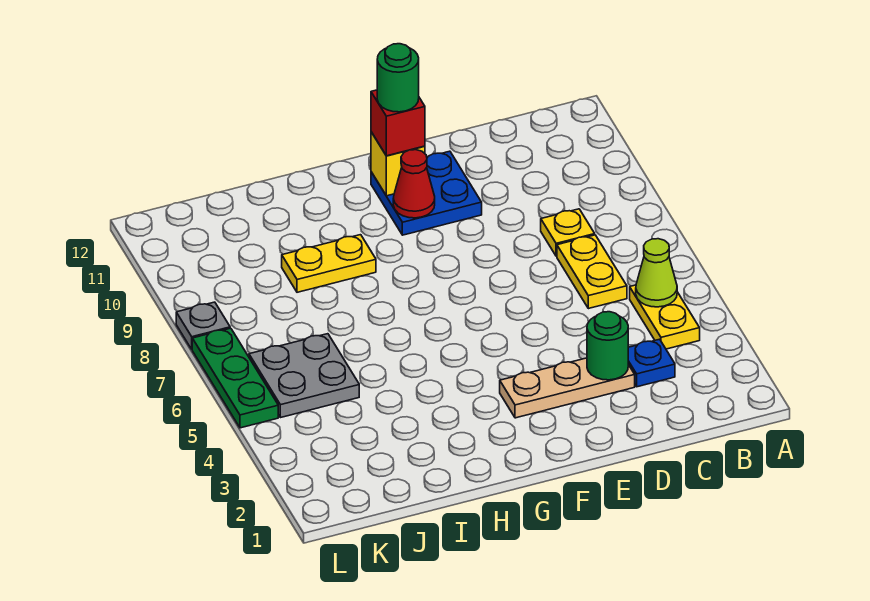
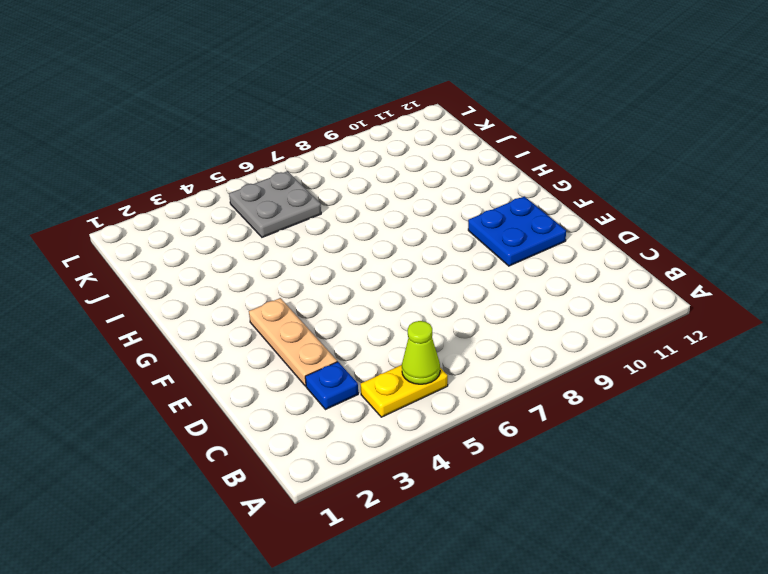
none -> yellow plate C6:C7 level 1
none -> yellow plate C8 level 1
none -> yellow plate H9:I9 level 1

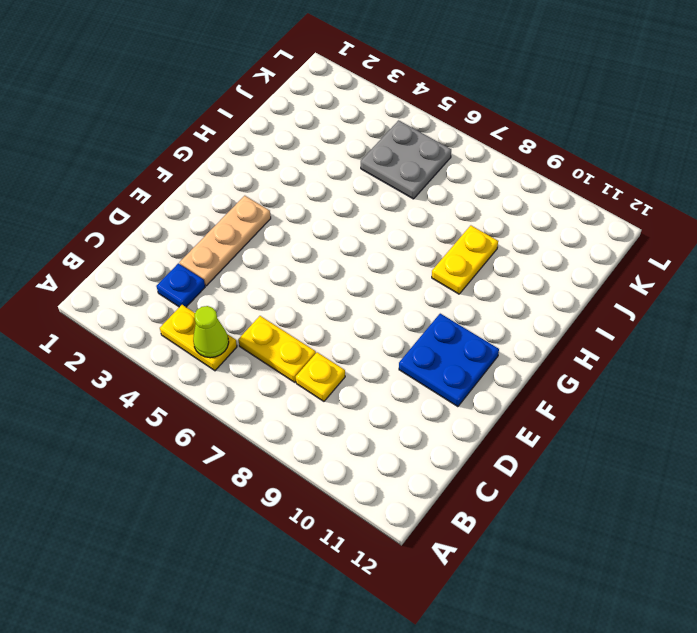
none -> green plate L5:L7 level 1
none -> grey plate L8 level 1
none -> green round brick D3 level 2

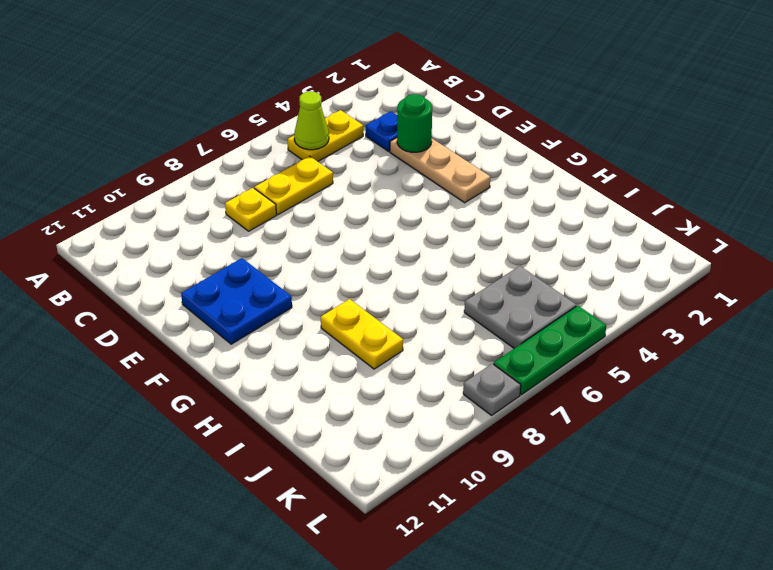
none -> red cone F10 level 2
none -> yellow brick F11 level 2
none -> red brick F11 level 3

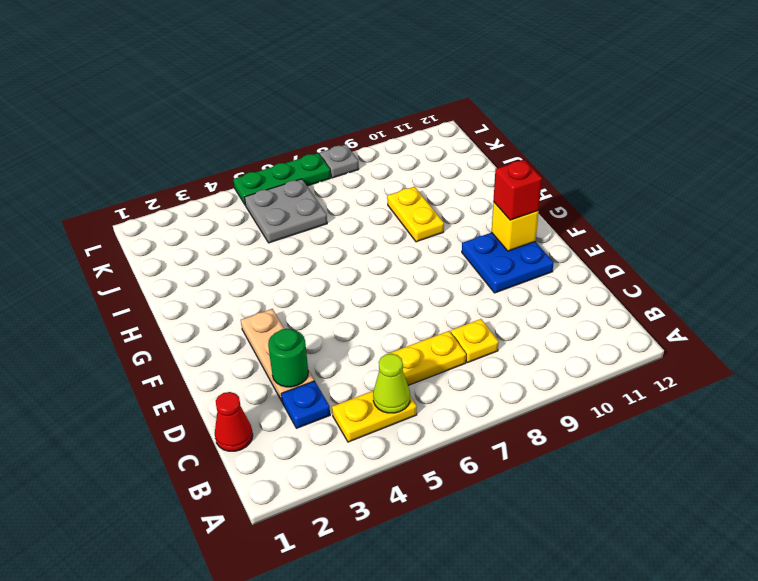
red cone C1 level 1 -> red cone F10 level 2
none -> green round brick F11 level 4

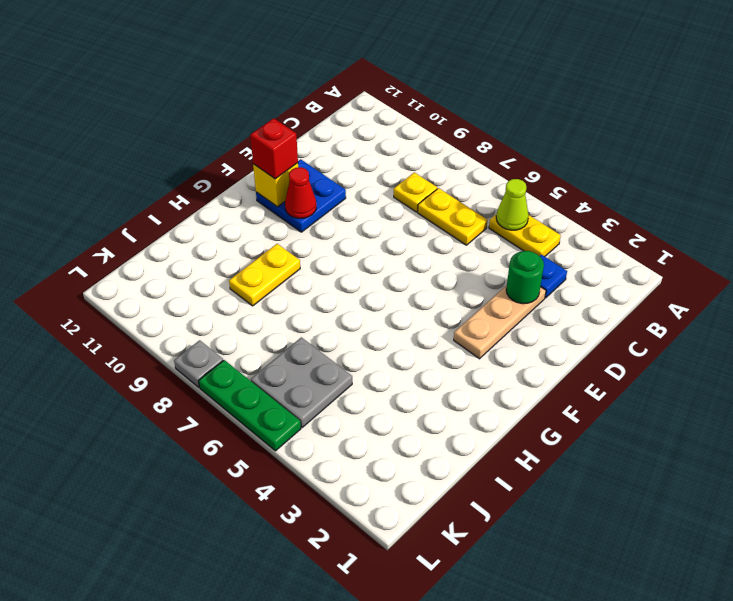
none -> green round brick F11 level 4

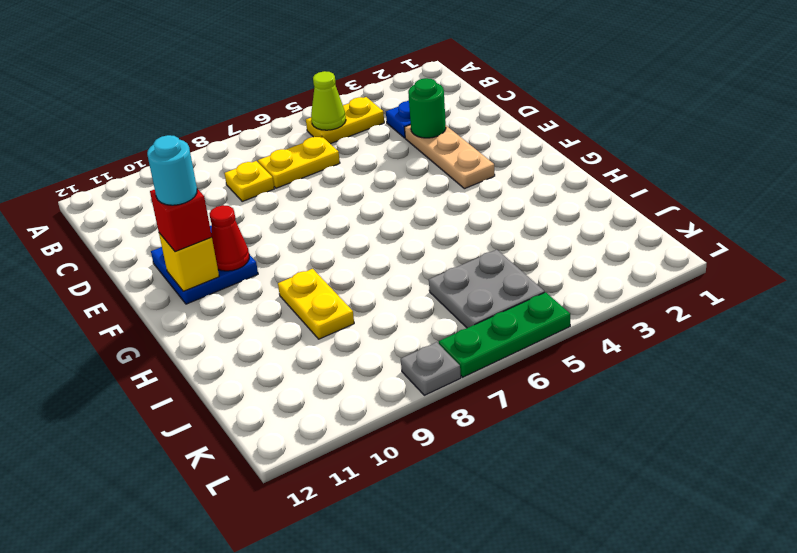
cyan round brick F11 level 4 -> green round brick F11 level 4

